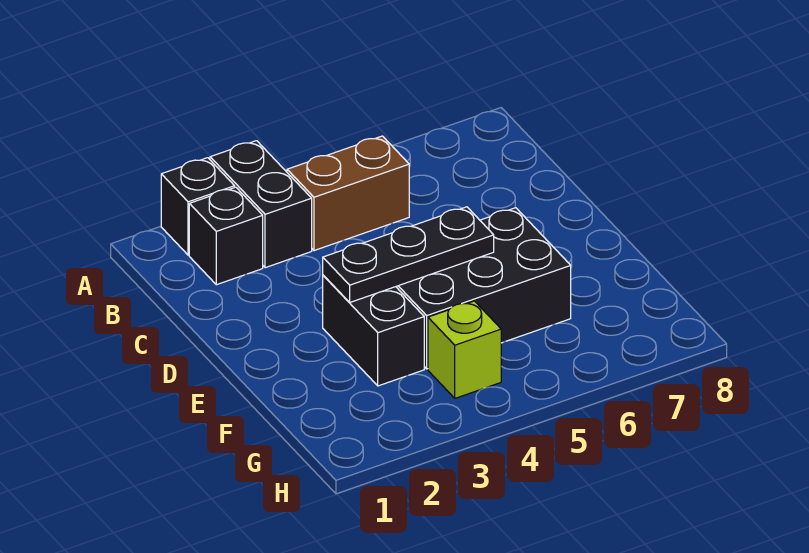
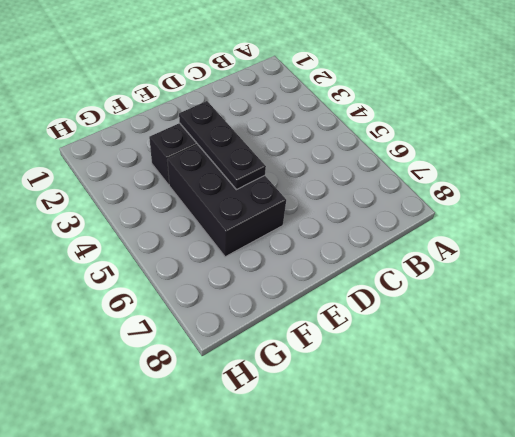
none -> black brick A2 level 1
none -> black brick A3:B3 level 1

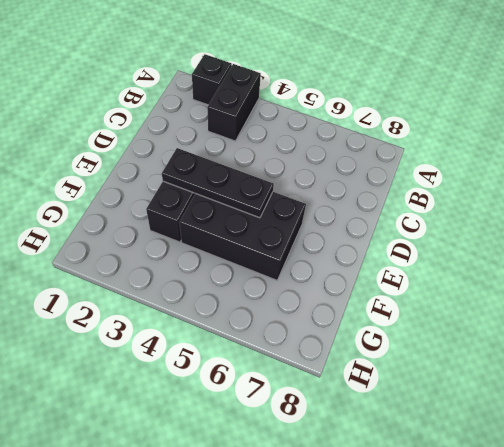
none -> black brick B2 level 1
none -> brown brick B4:B5 level 1

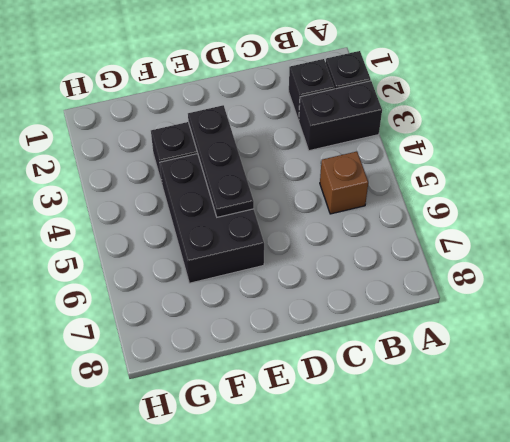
brown brick B5 level 1 -> brown brick B4:B5 level 1
none -> lime brick G4 level 1

